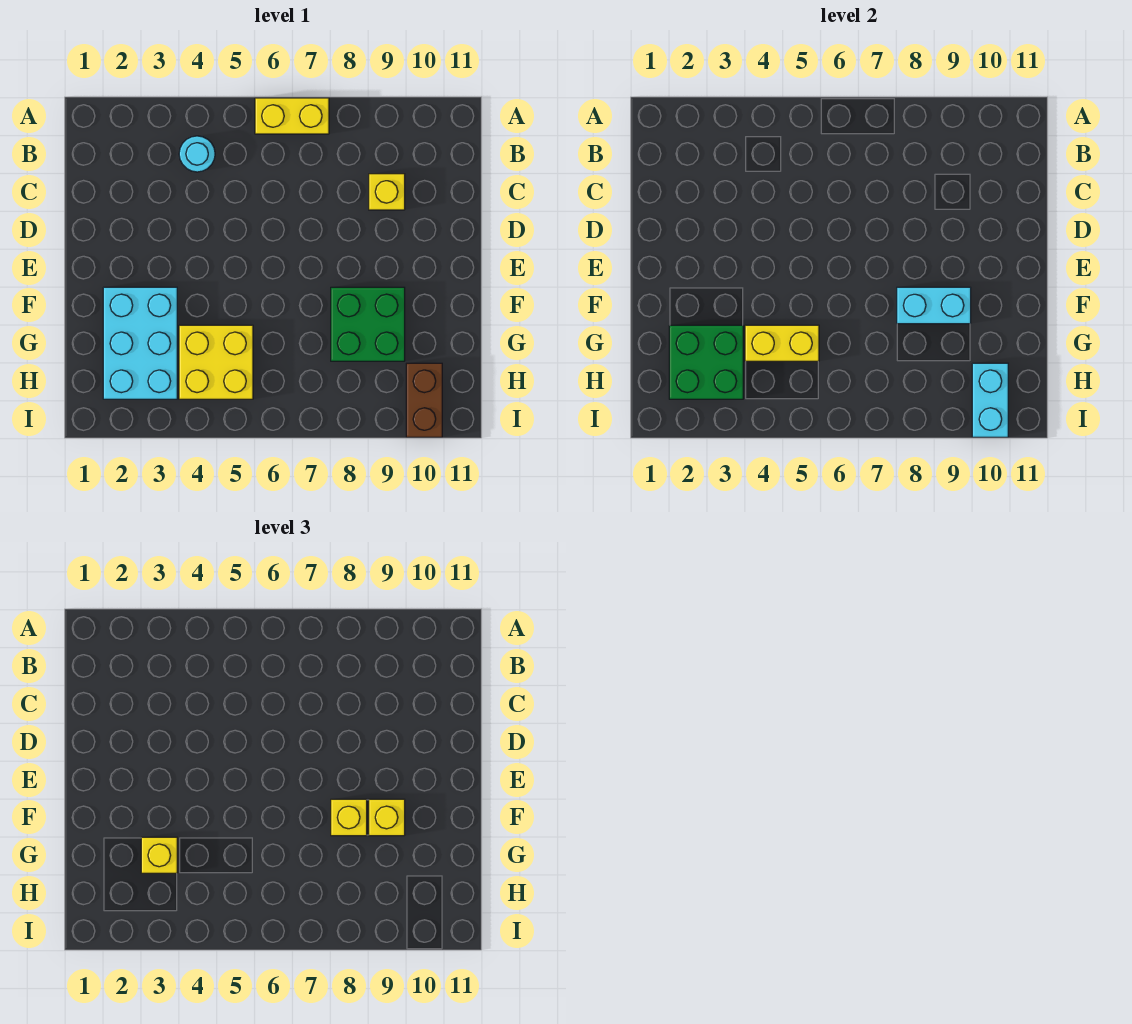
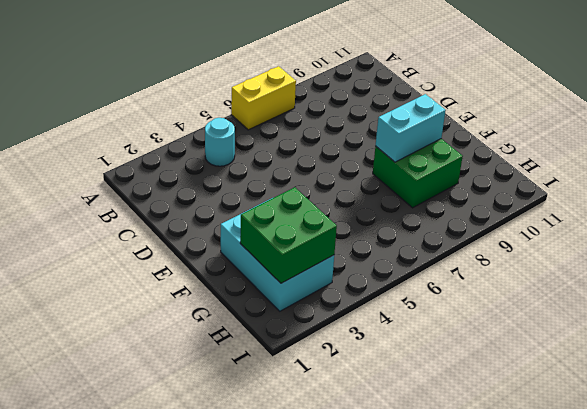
none -> yellow brick C9 level 1
none -> yellow brick G4:H5 level 1
none -> brown brick H10:I10 level 1

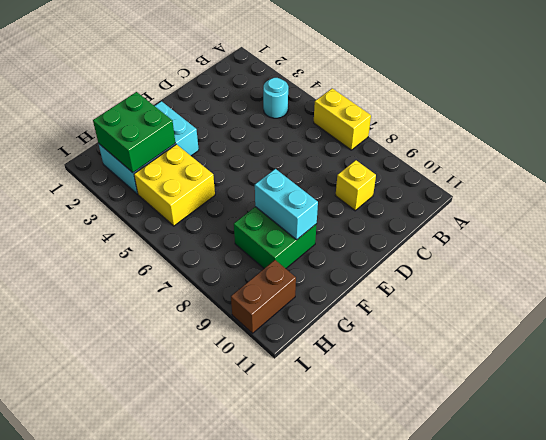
none -> yellow brick G4:G5 level 2
none -> cyan brick H10:I10 level 2
none -> yellow brick F8 level 3

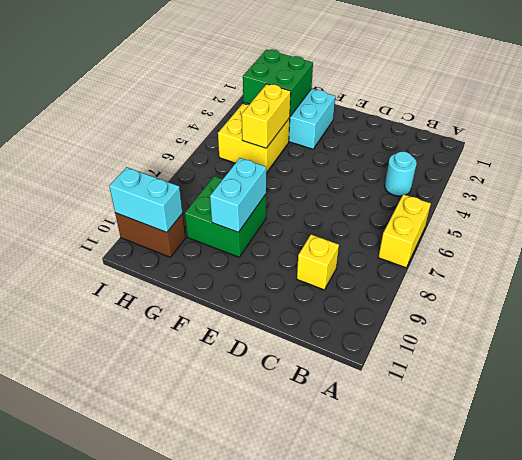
none -> yellow brick F8 level 3
none -> yellow brick F9 level 3
none -> yellow brick G3 level 3

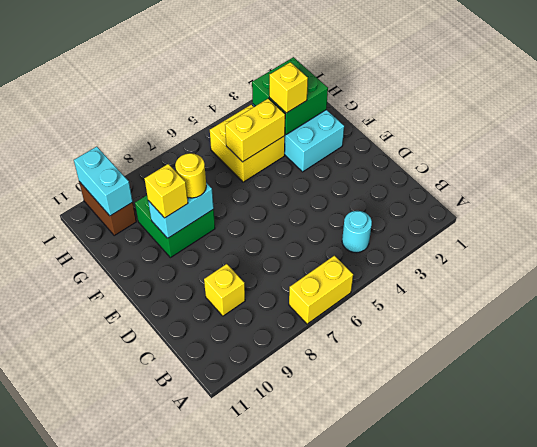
yellow round brick F8 level 3 -> yellow brick F8 level 3

